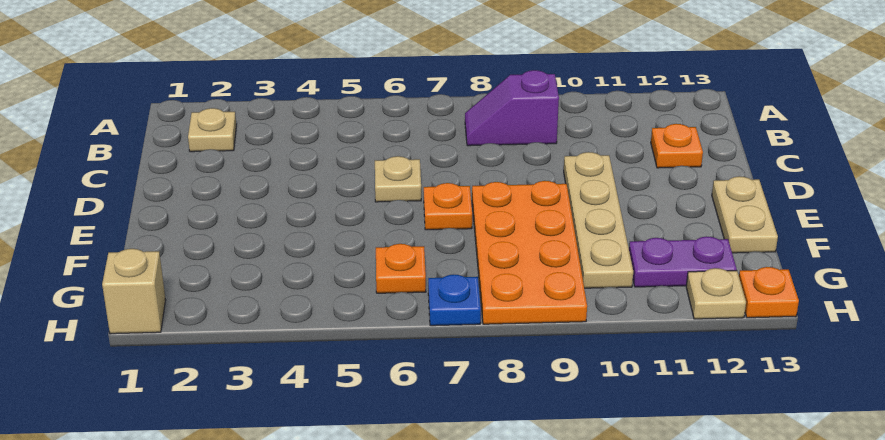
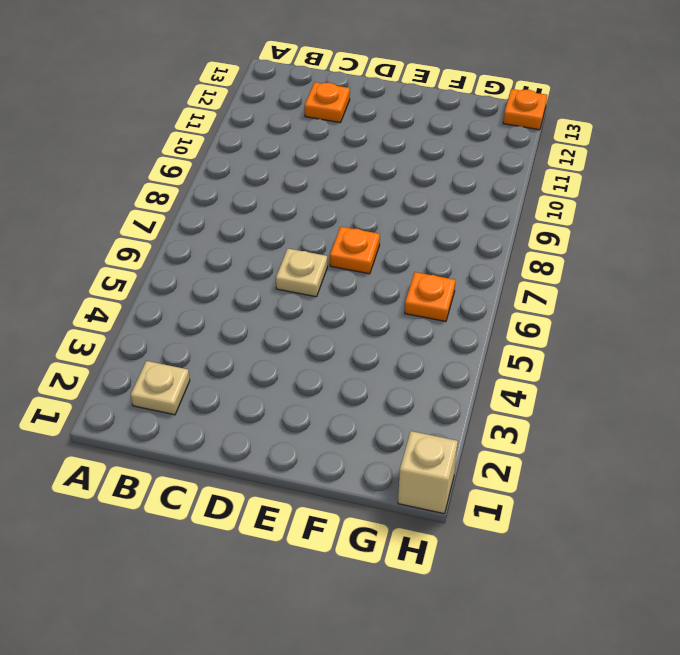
none -> purple slope B8:B9 level 1 top 9
none -> tan plate D10:G10 level 1
none -> orange plate E8:H9 level 1

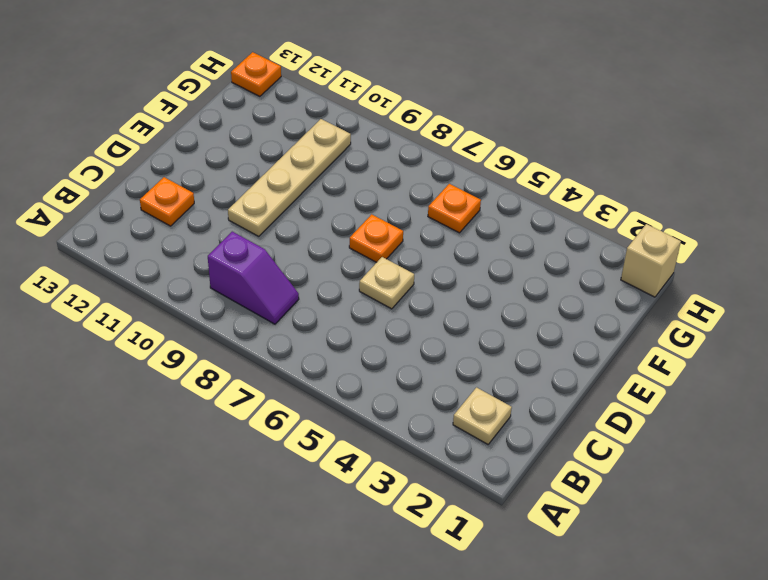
none -> orange plate E8:H9 level 1
none -> tan plate E13:F13 level 1
none -> purple plate G11:G12 level 1

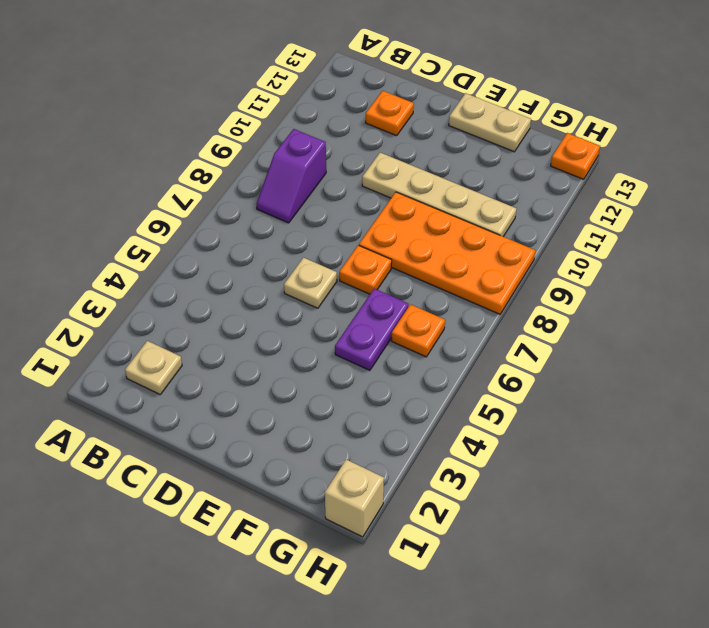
purple plate F5:F6 level 1 -> purple plate G11:G12 level 1
none -> blue plate H7 level 1
none -> tan plate H12 level 1

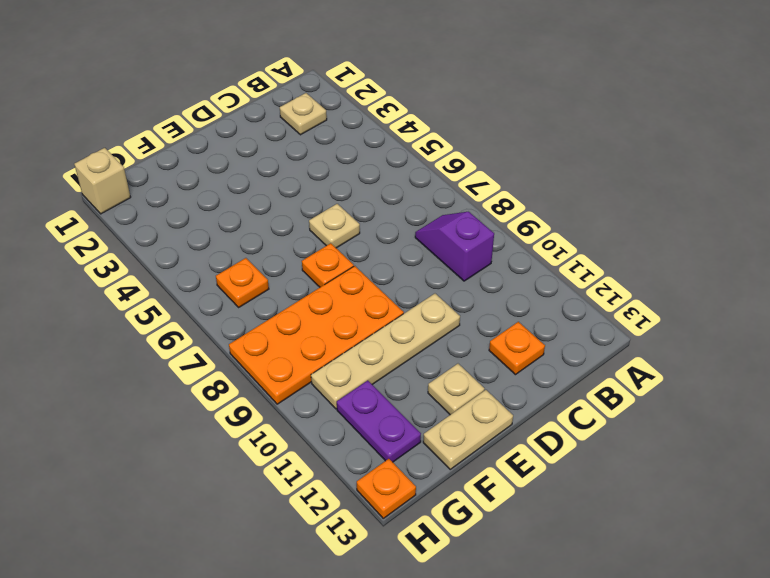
tan plate E12 level 1 -> tan plate H12 level 1
none -> blue plate H7 level 1

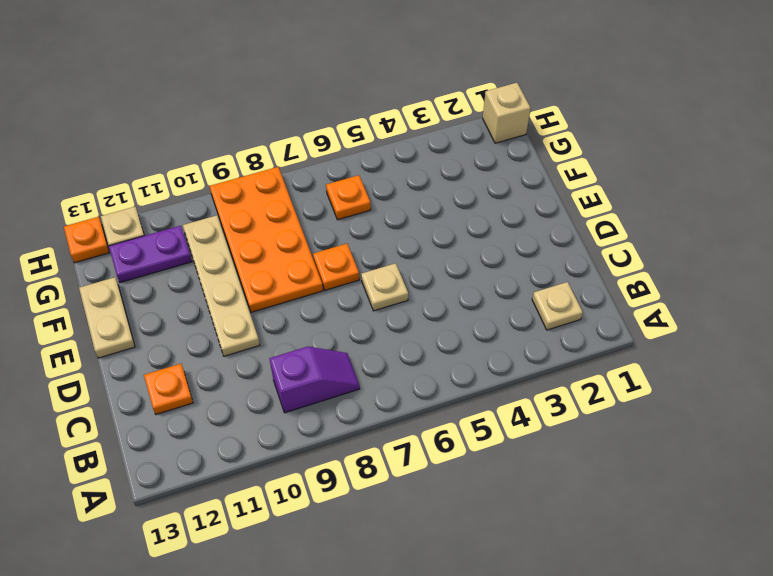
none -> blue plate H7 level 1

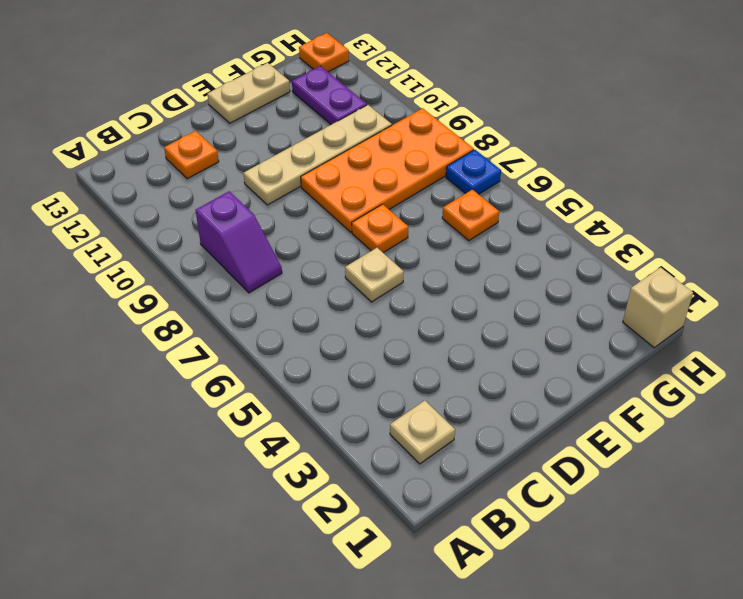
none -> tan plate H12 level 1

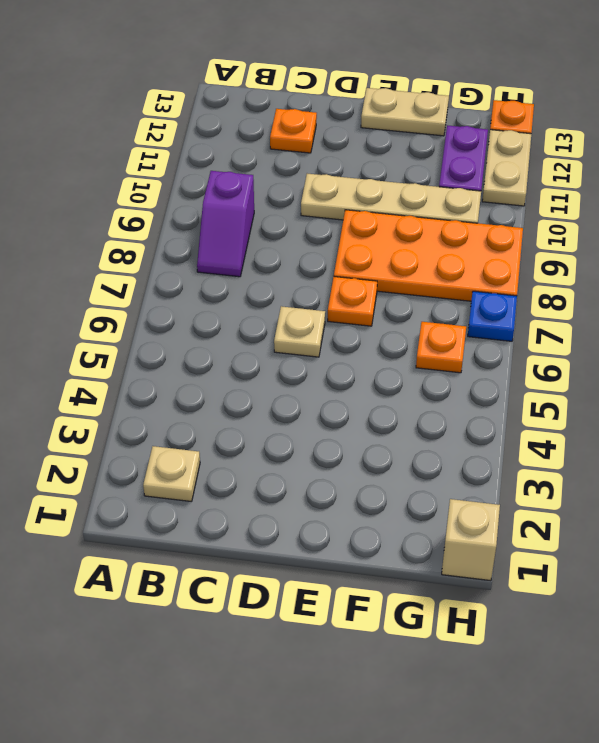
tan plate H11:H12 level 1 -> tan plate H12 level 1

